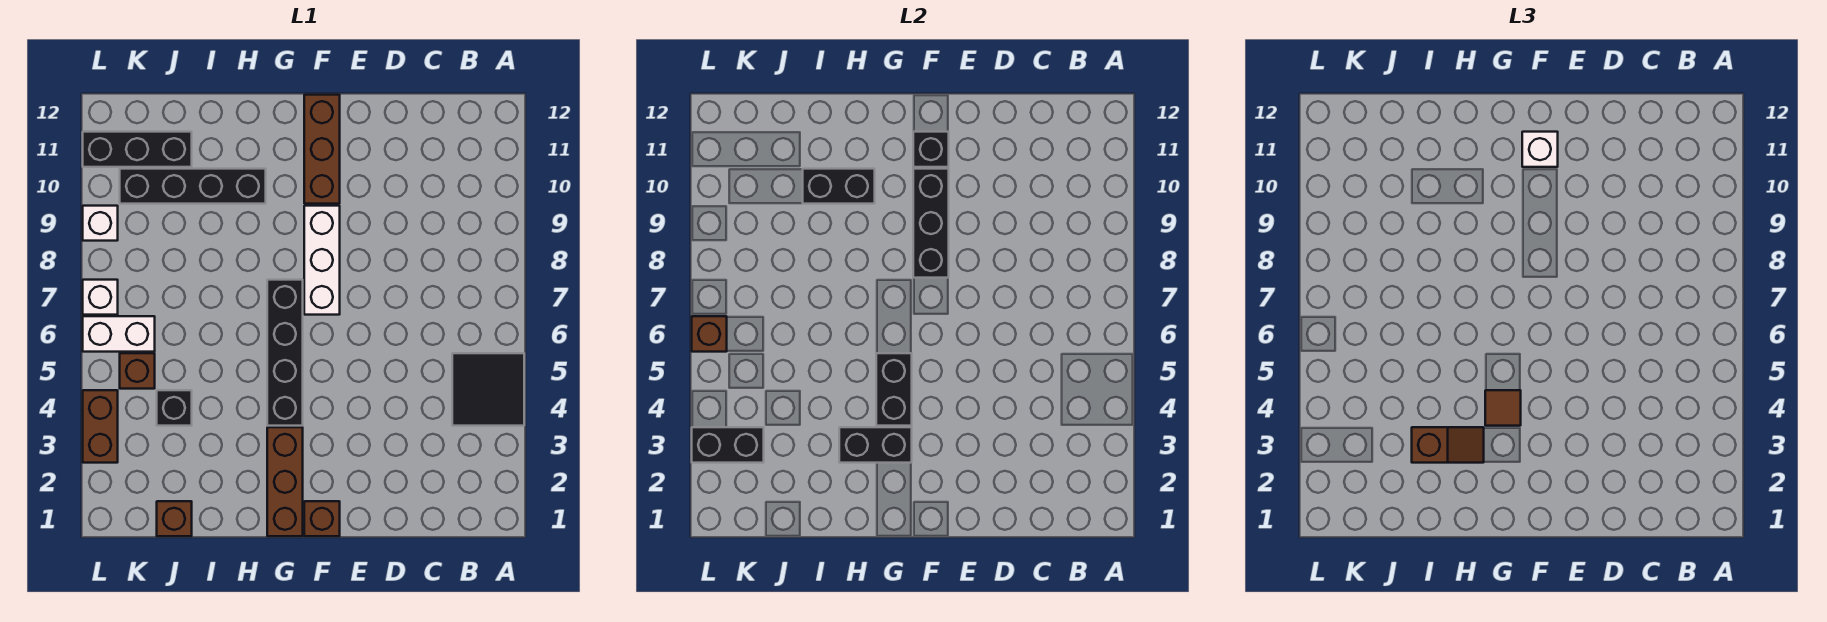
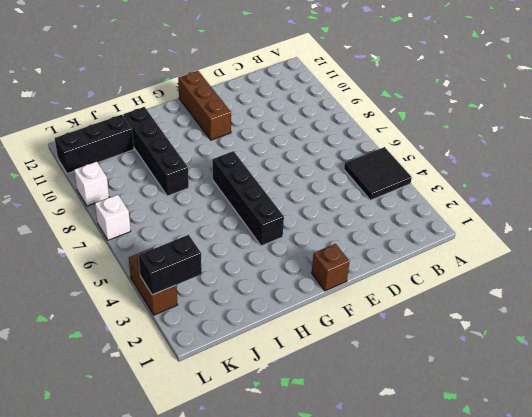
black brick I8:I11 level 1 -> black brick H10:K10 level 1
none -> white brick F7:F9 level 1
none -> brown brick G1:G3 level 1
none -> brown brick J1 level 1

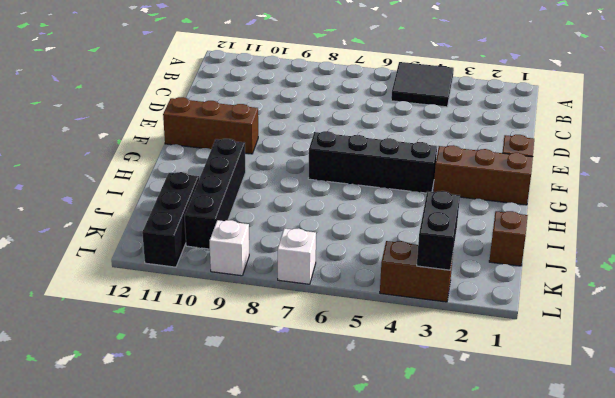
none -> white brick F7:F9 level 1
none -> black brick J4 level 1
none -> brown brick K5 level 1

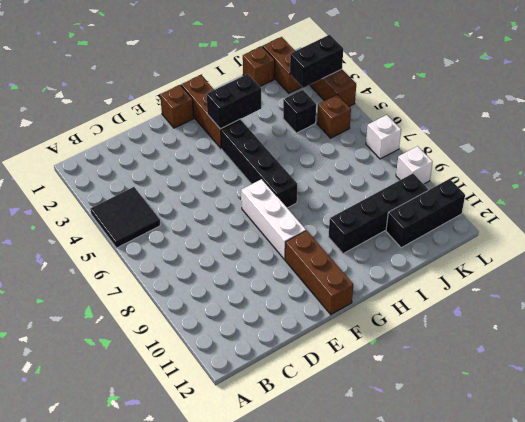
brown brick K1:K2 level 1 -> none
none -> white brick K6:L6 level 1
none -> black brick F8:F10 level 2
none -> black brick F11 level 2

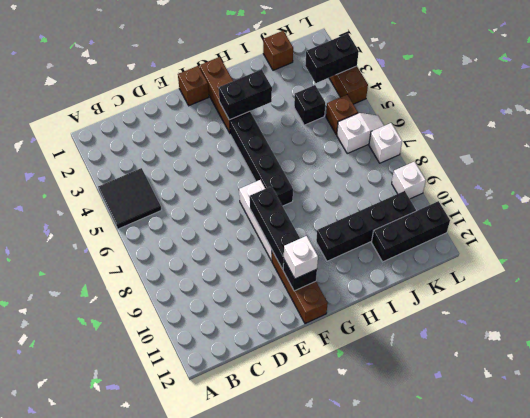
white slope K6:L6 level 1 top K -> white brick K6:L6 level 1
none -> black brick G4:G5 level 2
none -> black brick H10:I10 level 2
none -> brown brick L6 level 2

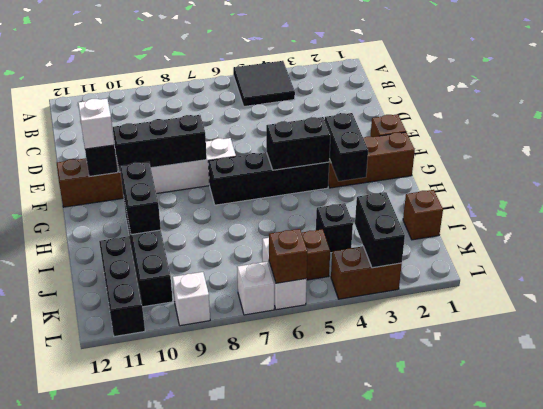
none -> brown tile G4 level 3
none -> brown slope H3:I3 level 3 top I

